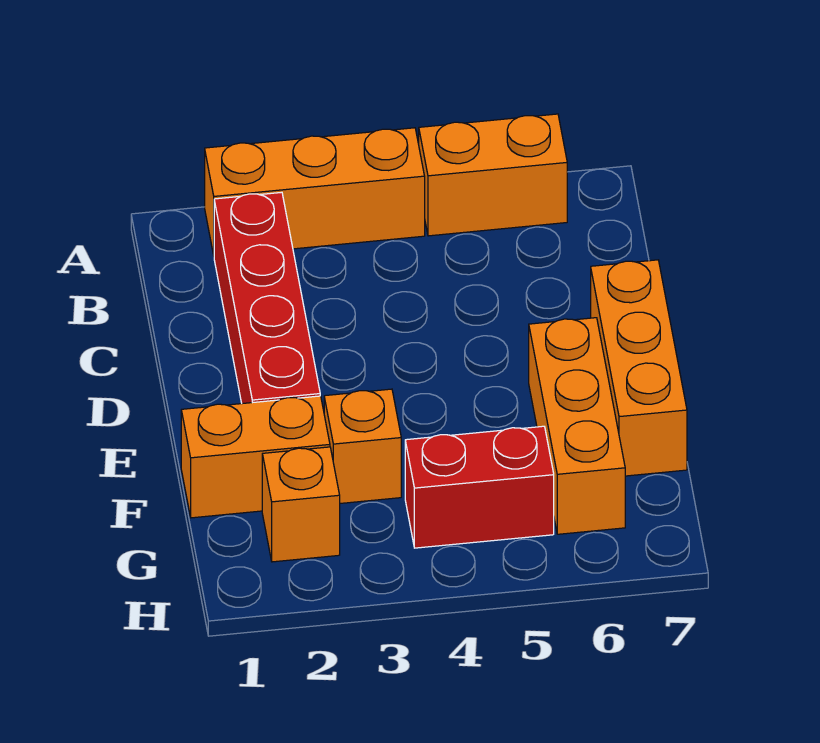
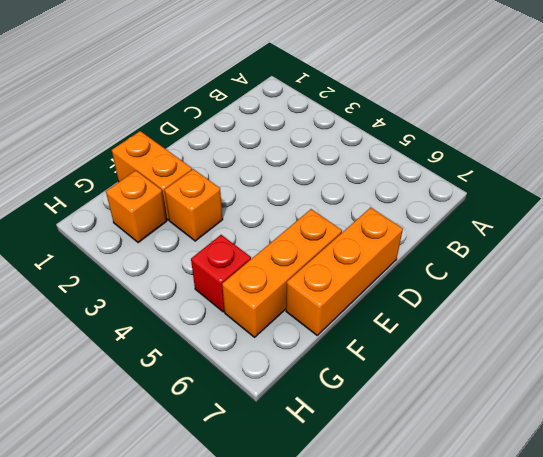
red brick G5 level 1 -> red brick G4:G5 level 1
none -> orange brick A2:A4 level 1
none -> orange brick A5:A6 level 1

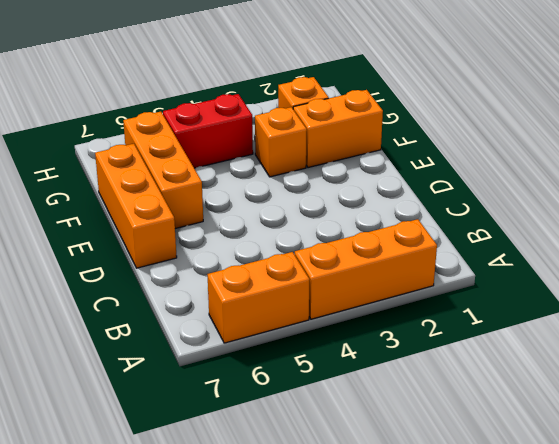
none -> red brick B2:E2 level 1

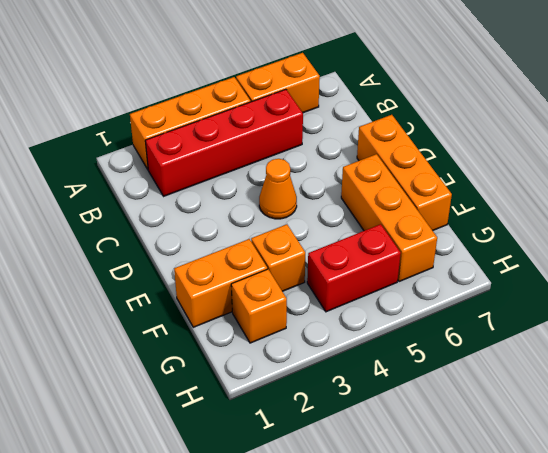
red brick B2:B5 level 1 -> red brick B2:E2 level 1
orange cone D4 level 1 -> none

